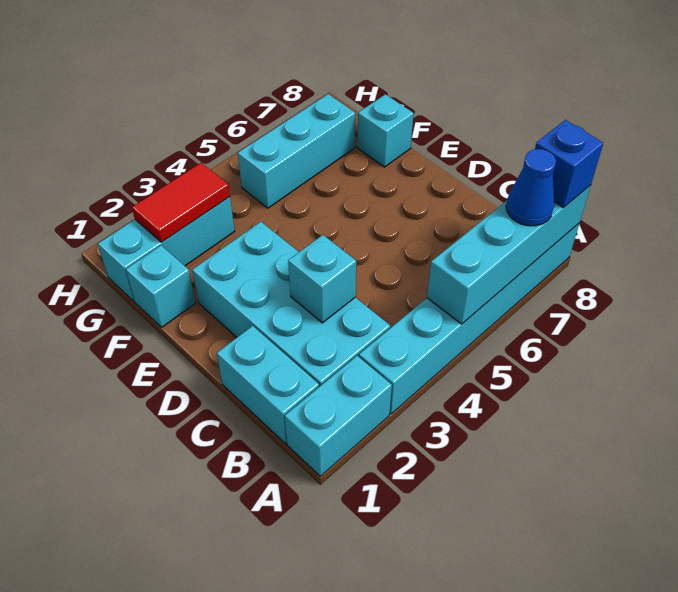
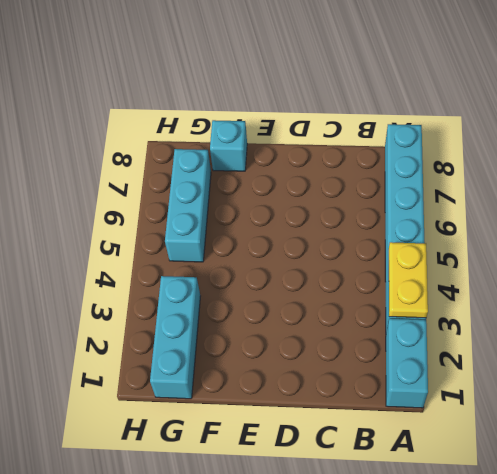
yellow plate A3:A4 level 2 -> none
none -> cyan brick B1:C1 level 1
none -> cyan brick B2:E3 level 1
none -> cyan brick F1 level 1

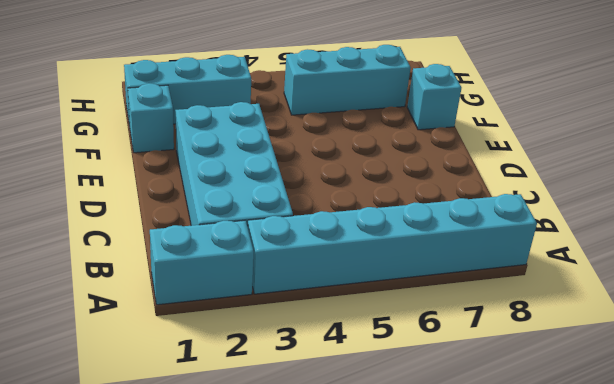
none -> cyan brick B1:C1 level 1
none -> cyan brick A5:A8 level 2
none -> cyan brick C3 level 2

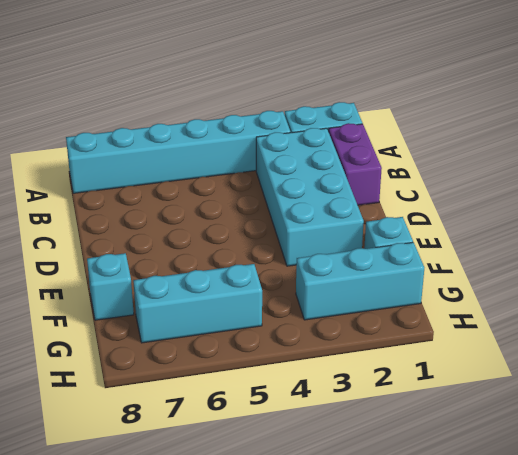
purple brick B1:C1 level 1 -> cyan brick B1:C1 level 1
none -> cyan brick A5:A8 level 2
none -> cyan brick C3 level 2
none -> red tile G2:G3 level 2

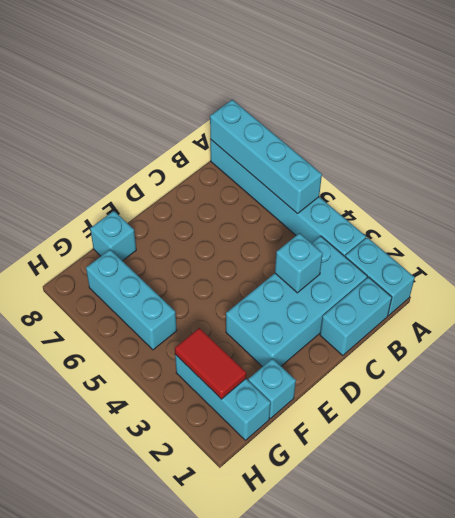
none -> blue cone A7 level 3
none -> blue brick A8 level 3

